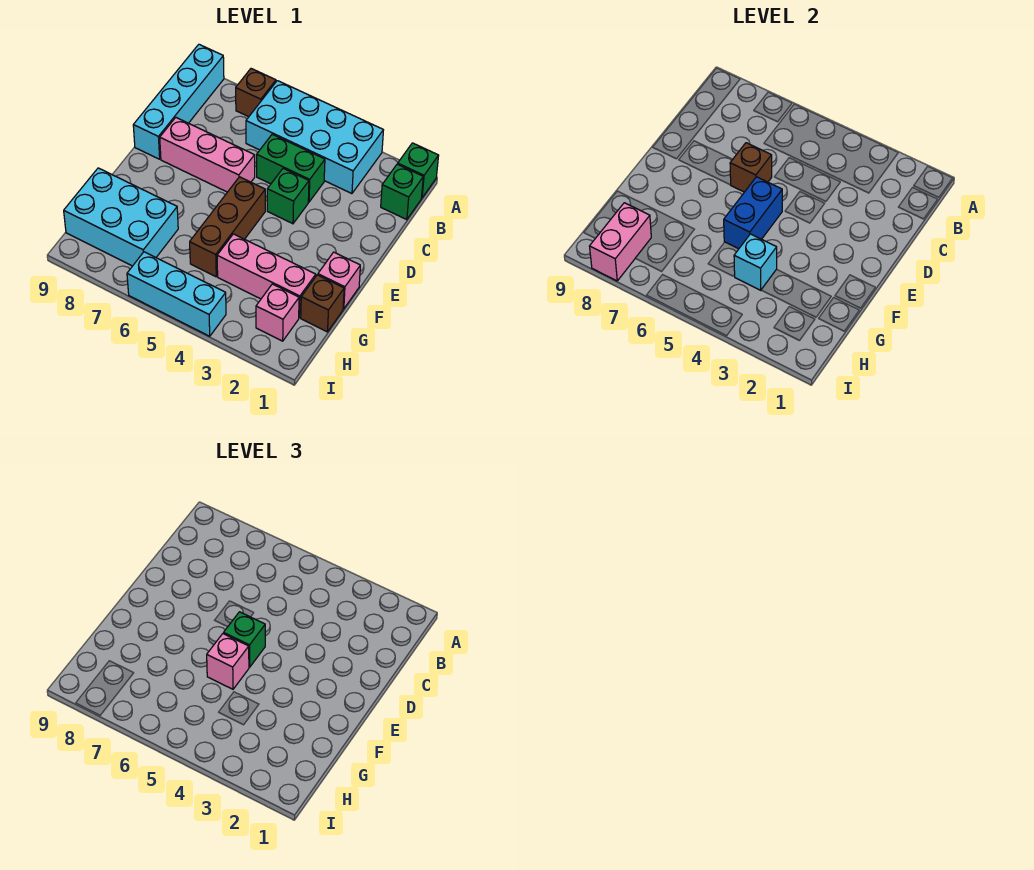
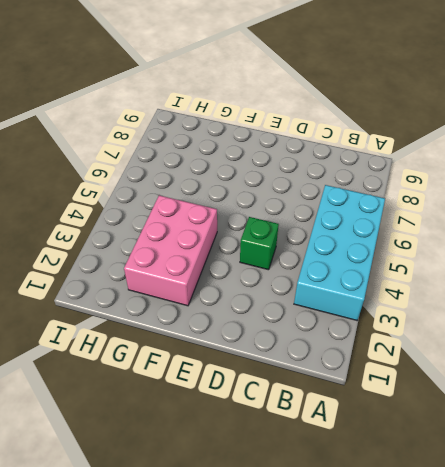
pink brick F2:G4 level 1 -> pink brick G2:G4 level 1
none -> green brick A1 level 1
none -> brown brick A7 level 1
none -> cyan brick A9:D9 level 1

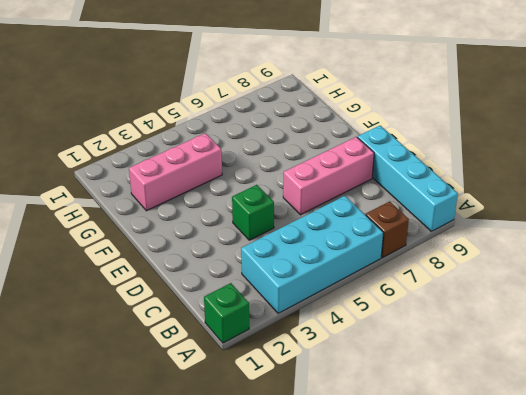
none -> green brick B1 level 1
none -> green brick C4:C5 level 1
none -> brown brick E5:G5 level 1

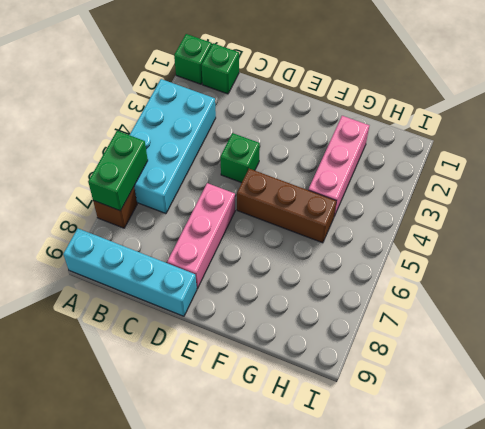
green brick A6:A7 level 2 -> green brick C4:C5 level 1
none -> pink brick F1 level 1
none -> brown brick G1 level 1
none -> cyan brick G7:H9 level 1

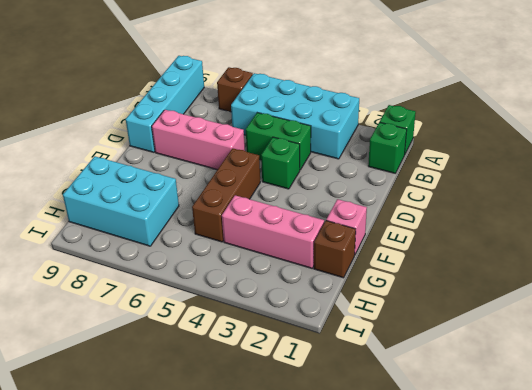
none -> pink brick H2 level 1
none -> cyan brick I4:I6 level 1
none -> brown brick D6 level 2

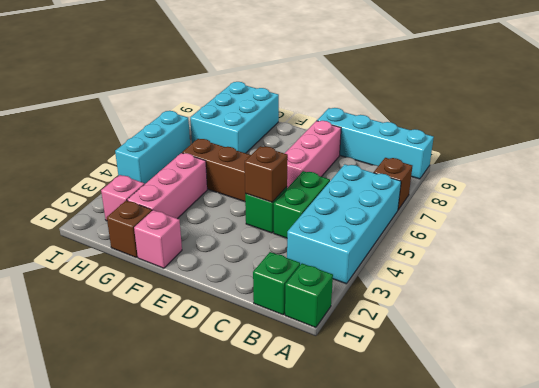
brown brick D4 level 2 -> brown brick D6 level 2
none -> blue brick E5:F5 level 2
none -> cyan brick G4 level 2
none -> pink brick H8:I8 level 2

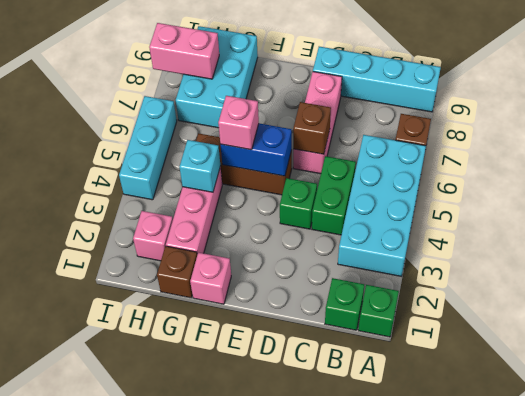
none -> green brick E5 level 3

